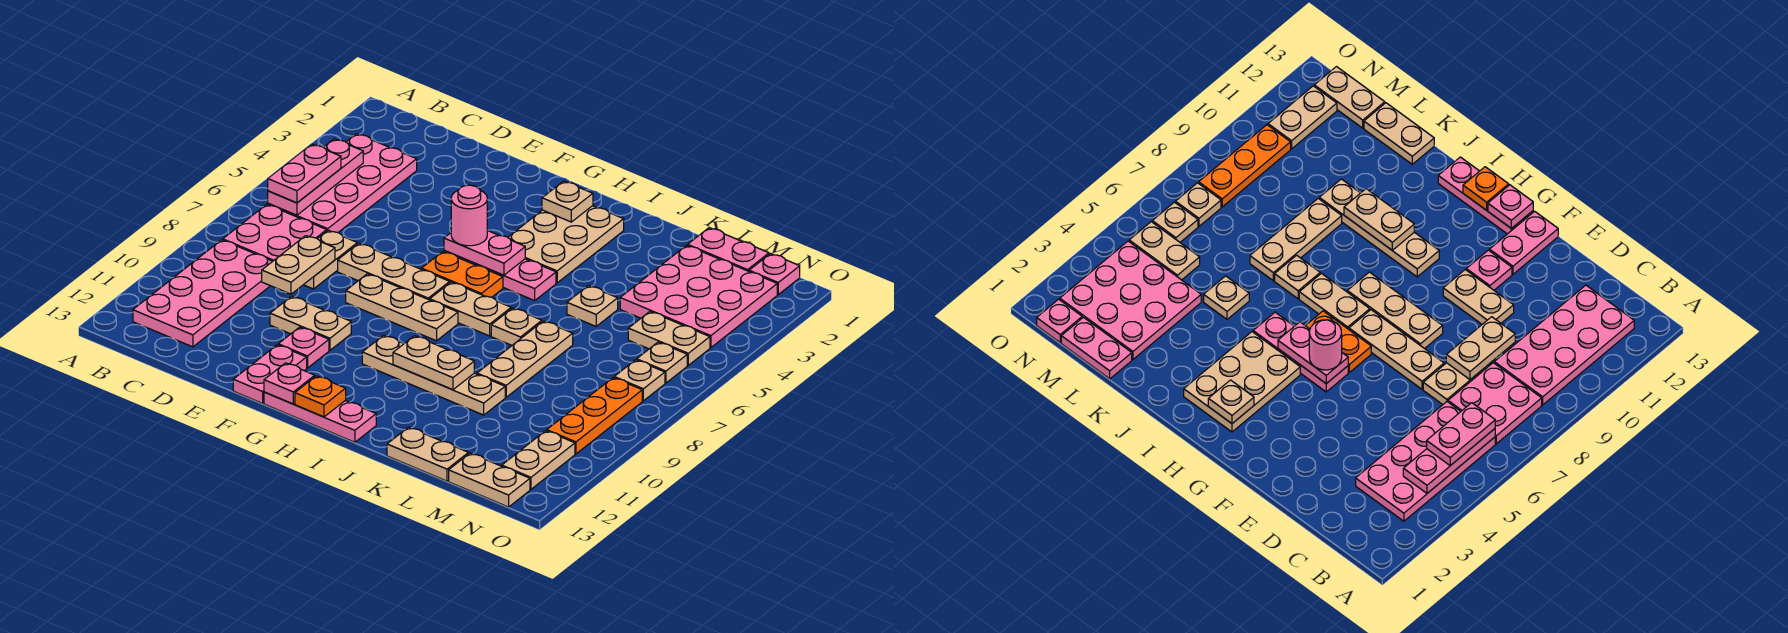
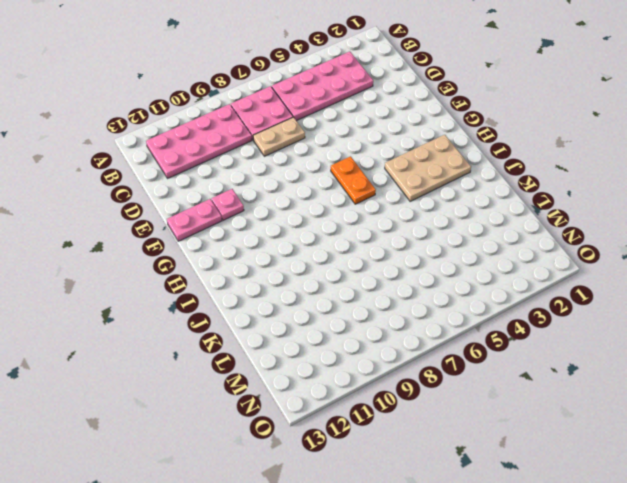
none -> tan plate E7:G7 level 1
none -> tan plate E10:F10 level 1
none -> tan plate F8:H8 level 1
none -> pink plate G5:I5 level 1

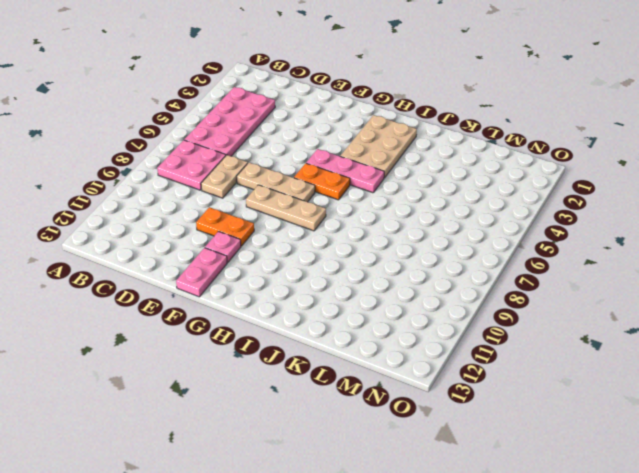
orange plate E10:F10 level 1 -> tan plate E10:F10 level 1
none -> pink plate B9:C12 level 1
none -> pink plate G13:I13 level 1
none -> tan plate H7:I7 level 1
none -> tan plate H10:K10 level 1

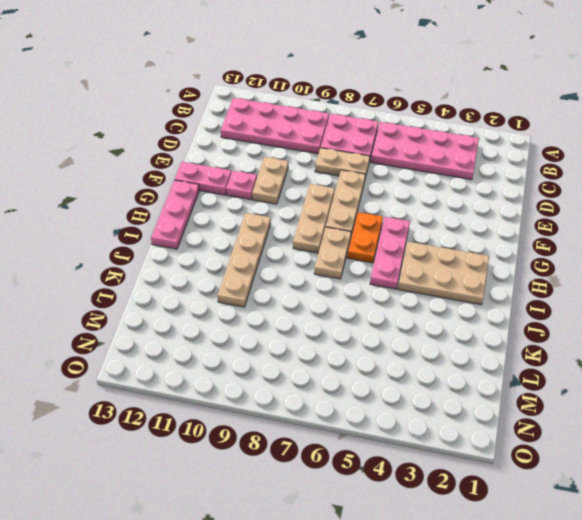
none -> tan plate J7 level 1
none -> tan plate K5 level 1
none -> tan plate K7:K9 level 1
none -> tan plate K13:L13 level 1

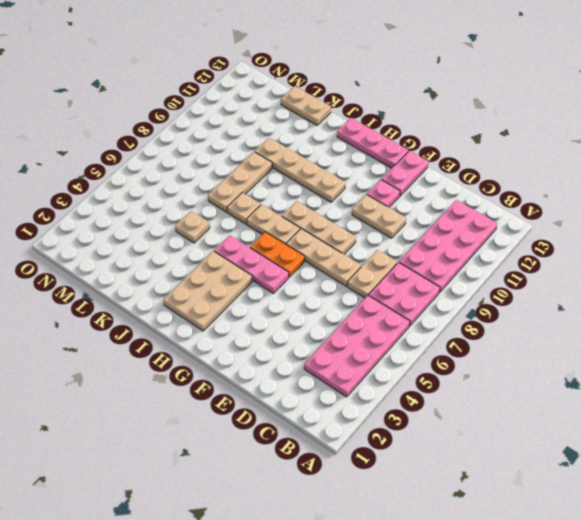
none -> pink plate L1:M1 level 1
none -> pink plate L2:N4 level 1
none -> tan plate M5:N5 level 1
none -> tan plate M13:N13 level 1

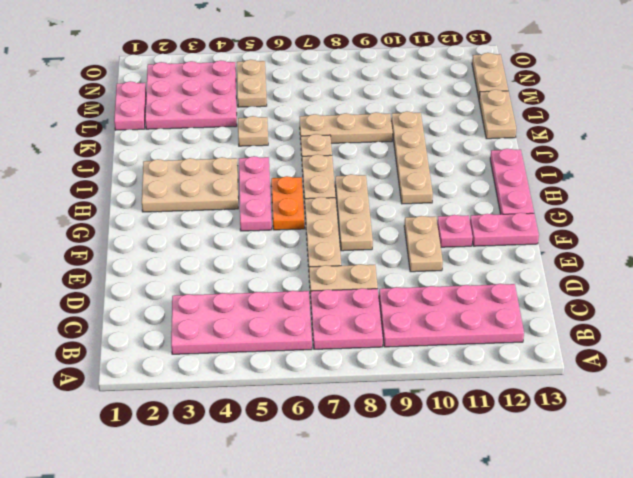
none -> pink plate N1 level 1
none -> tan plate N6 level 1
none -> tan plate N7 level 1
none -> orange plate N8:N10 level 1

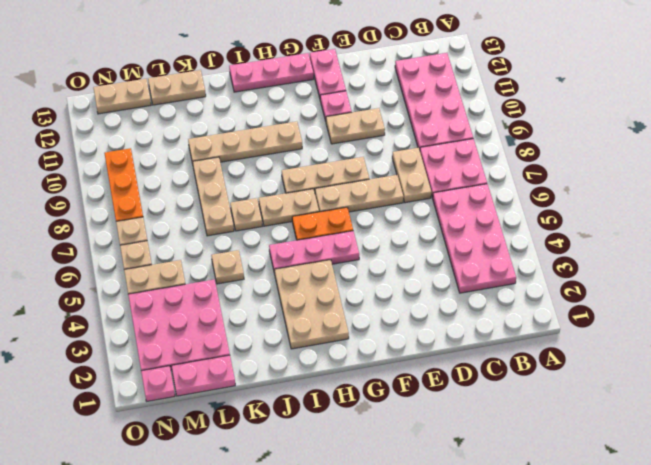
none -> tan plate N11:N12 level 1
none -> pink plate B4:B6 level 2
none -> tan plate D8:D9 level 2
none -> pink plate G5:H5 level 2

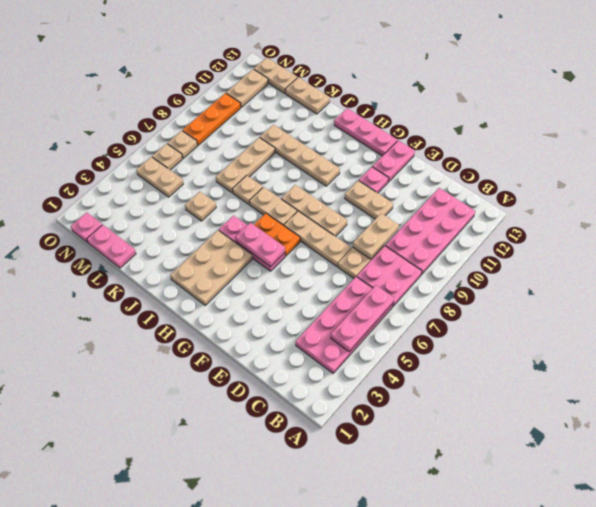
none -> pink plate L2:N4 level 1
none -> pink plate G13 level 2
none -> tan plate H2 level 2
none -> orange plate H13 level 2

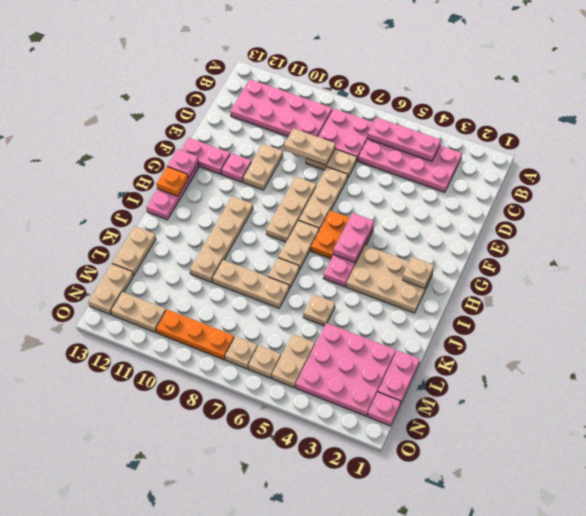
none -> tan plate I10:J10 level 2
none -> pink plate B5:B6 level 3
none -> pink round brick G5 level 3

